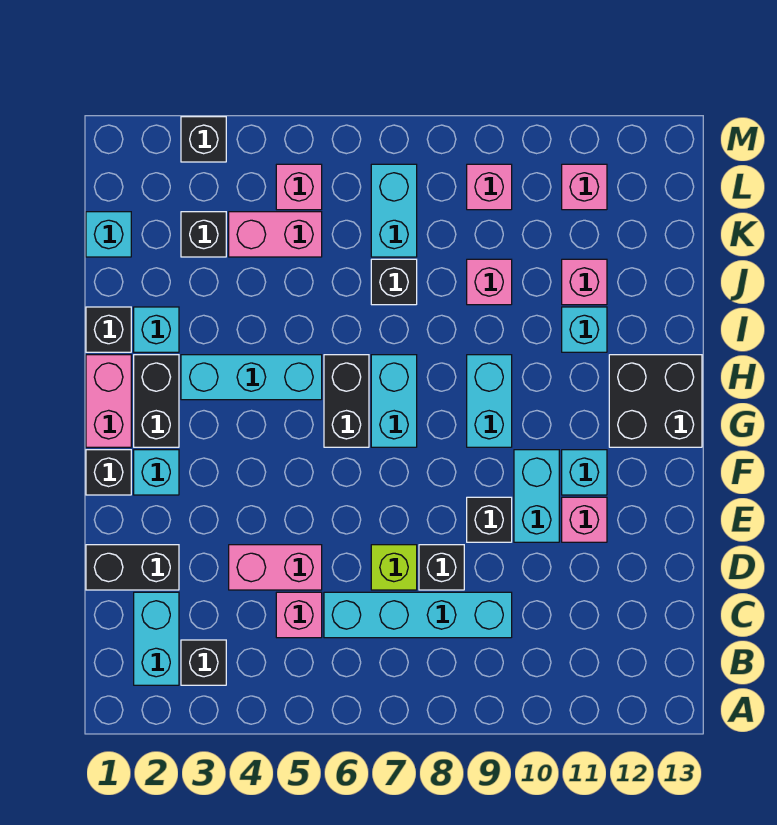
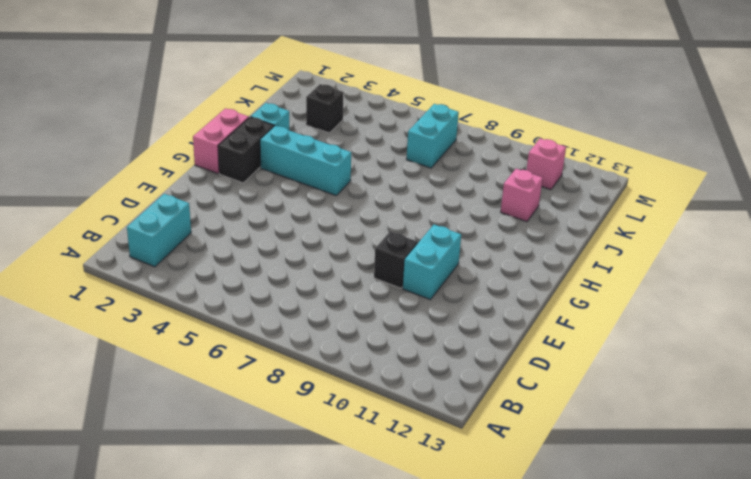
none -> black brick B3 level 1
none -> pink brick C5 level 1
none -> cyan brick C6:C9 level 1
none -> black brick D1:D2 level 1

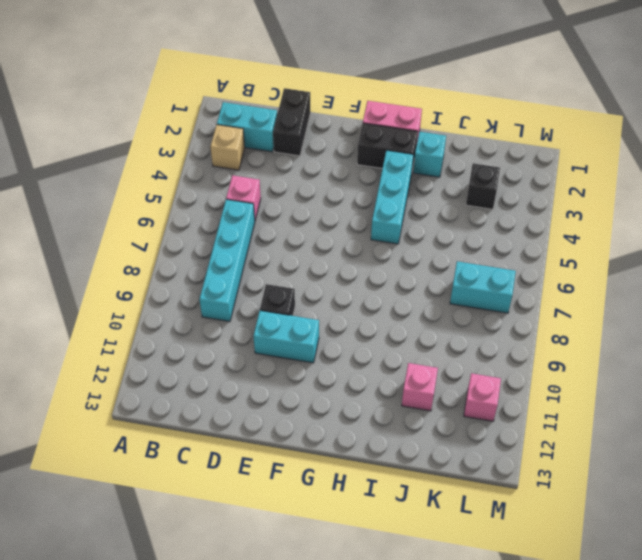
tan brick B3 level 1 -> black brick B3 level 1
none -> pink brick D4:D5 level 1
none -> lime brick D7 level 1
none -> black brick D8 level 1
none -> pink brick E11 level 1

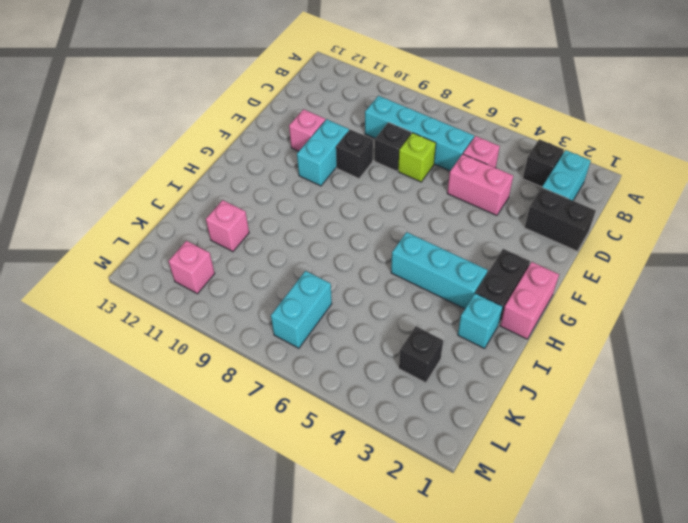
none -> black brick F1 level 1
none -> cyan brick F2 level 1
none -> cyan brick F11 level 1
none -> black brick G6:H6 level 1

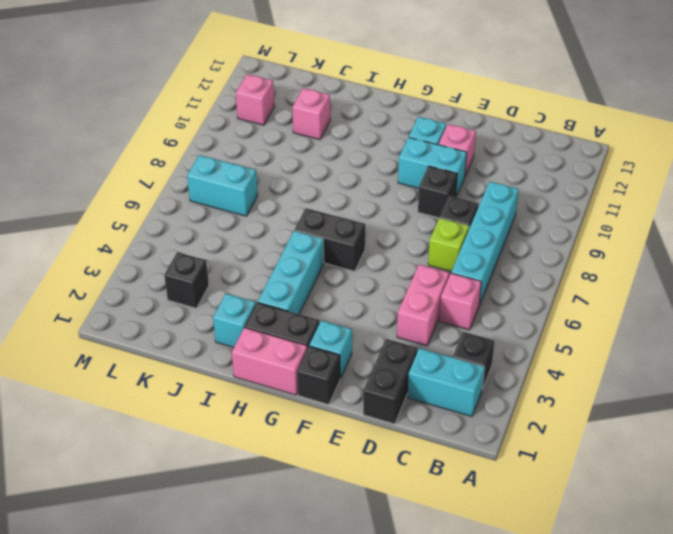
none -> cyan brick G7:H7 level 1
none -> cyan brick G9:H9 level 1
none -> black brick G12:H13 level 1
none -> black brick I1 level 1

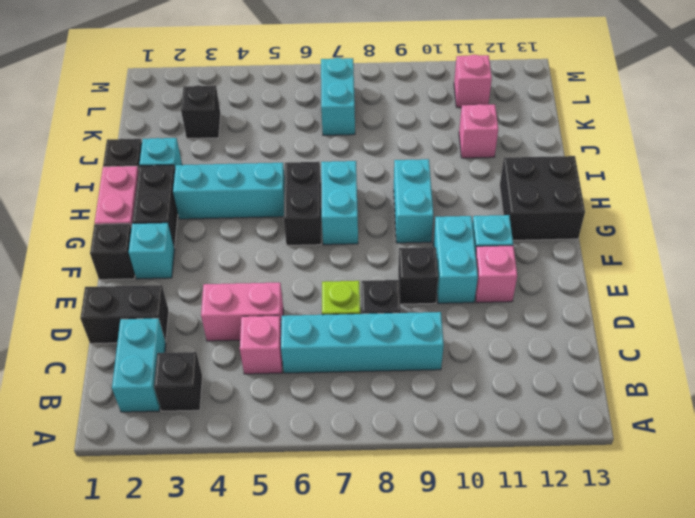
none -> cyan brick I11 level 1
none -> black brick J7 level 1
none -> pink brick J9 level 1
none -> cyan brick K1 level 1

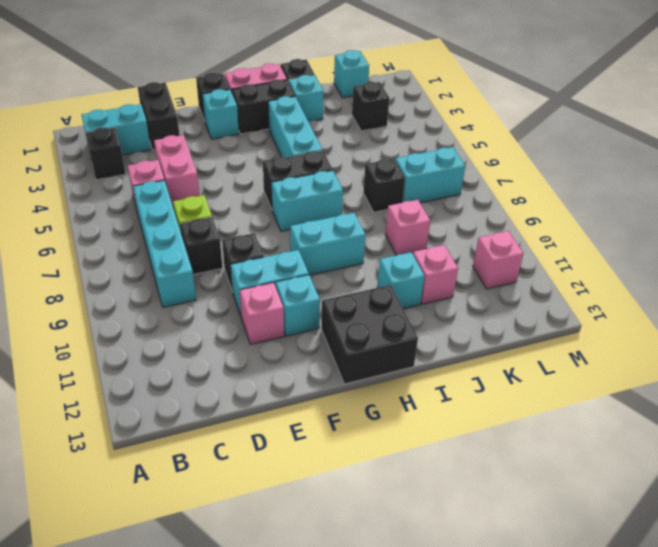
none -> pink brick K4:K5 level 1
none -> pink brick L5 level 1
none -> pink brick L9 level 1
none -> black brick M3 level 1

